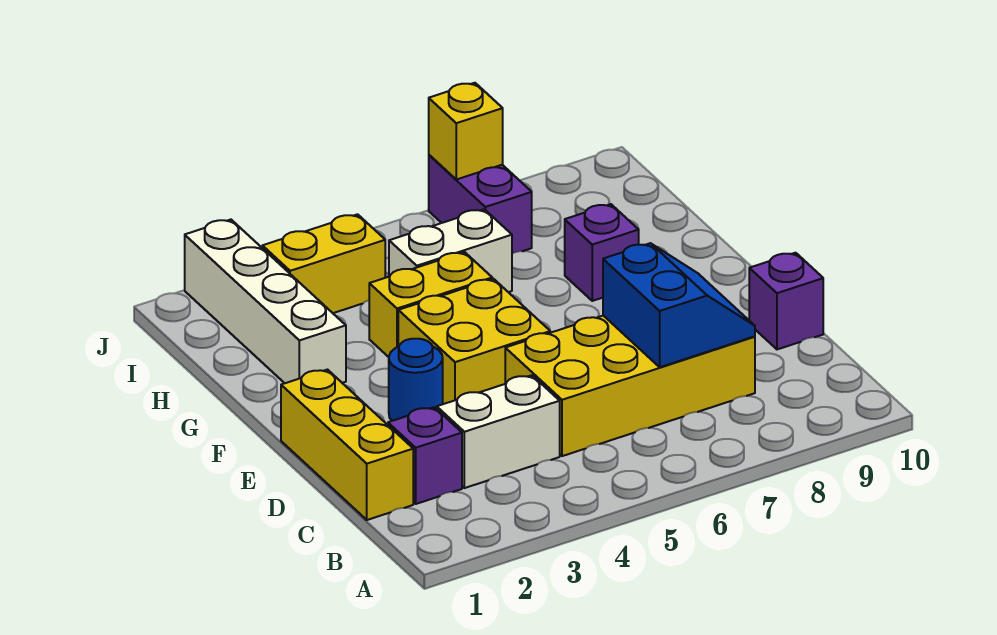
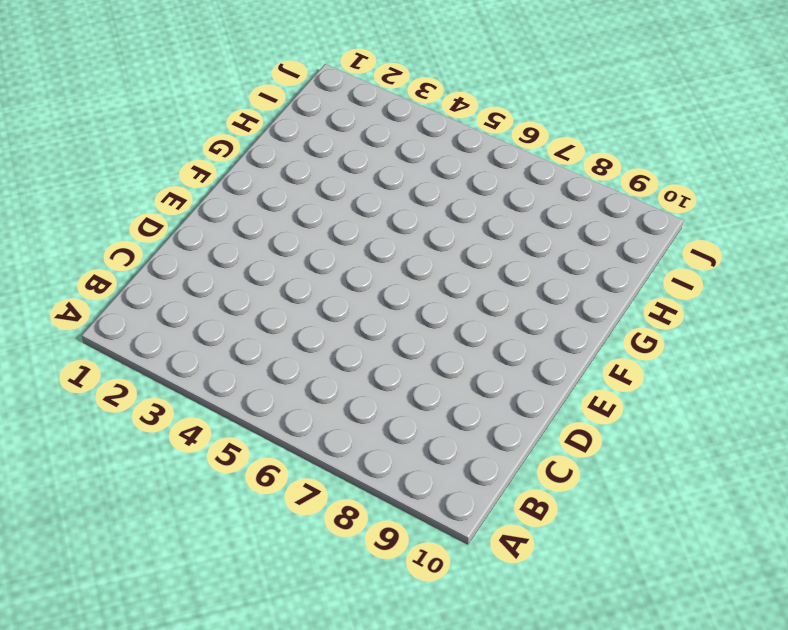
none -> yellow brick C1:E1 level 1
none -> purple brick C2 level 1
none -> white brick C3:C4 level 1

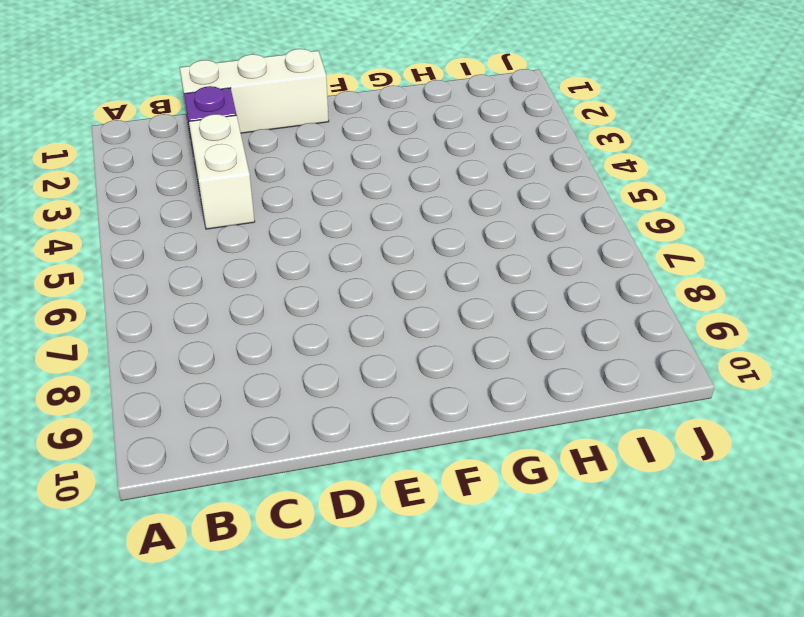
white brick C1:E1 level 1 -> yellow brick C1:E1 level 1
none -> yellow brick C5:D8 level 1
none -> purple brick D10 level 1
none -> blue round brick E3 level 1

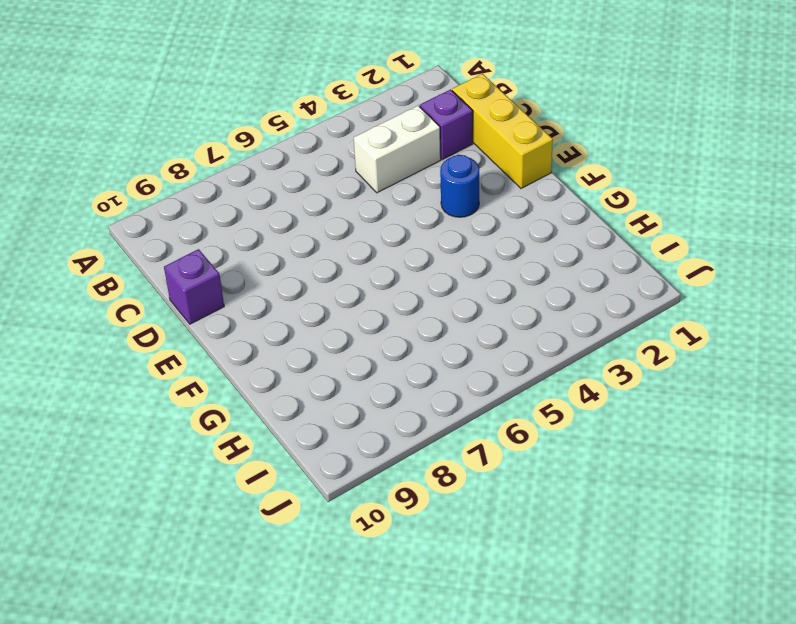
none -> yellow brick C5:D8 level 1
none -> yellow brick E4:F5 level 1
none -> white brick G2:J2 level 1

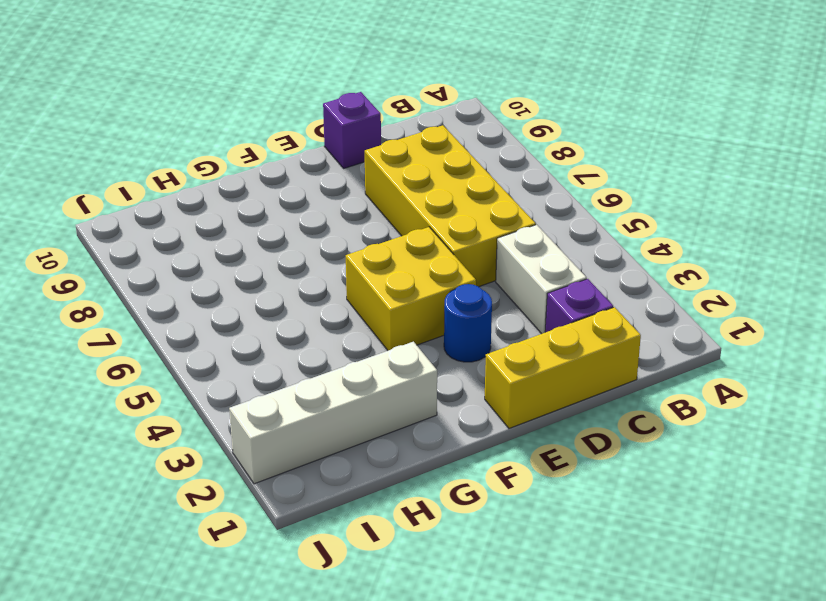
none -> yellow brick G4:G5 level 1
none -> purple brick G8 level 1
none -> white brick H5:H6 level 1

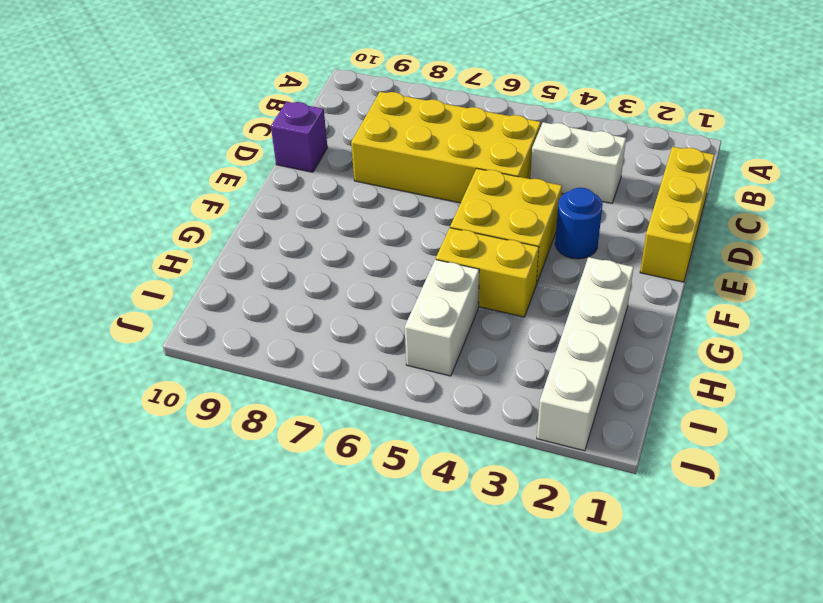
white brick H5:I5 level 1 -> white brick H5:H6 level 1
none -> purple brick C2 level 1
none -> purple brick G8 level 1
none -> yellow brick I3:I4 level 1

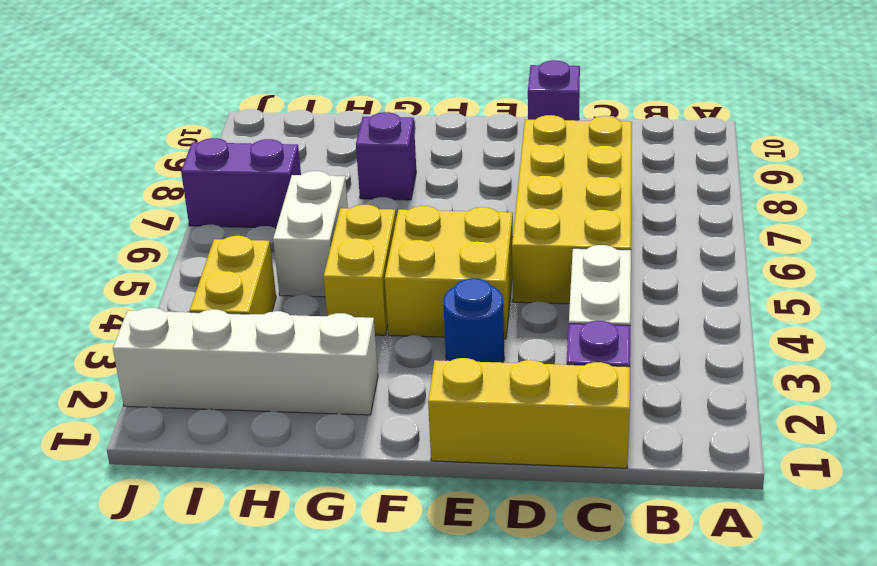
none -> blue slope C7:D8 level 2 top 7
none -> yellow brick J7 level 2

